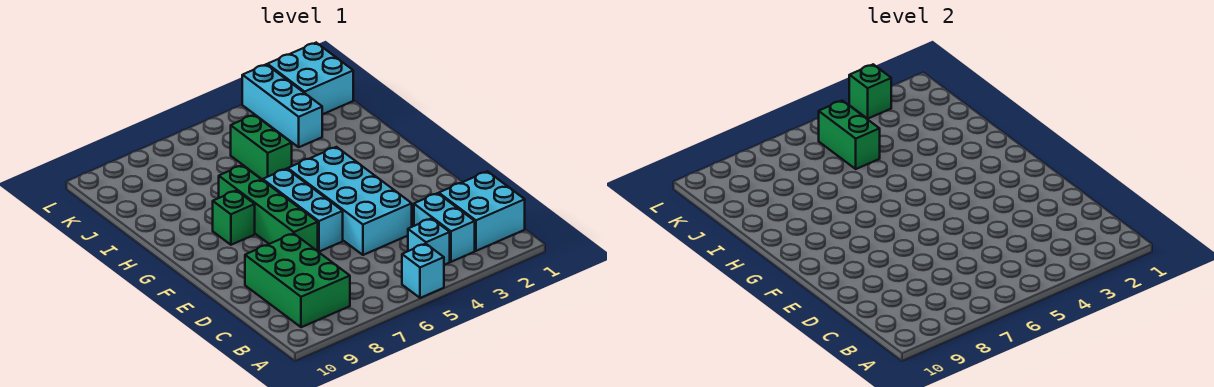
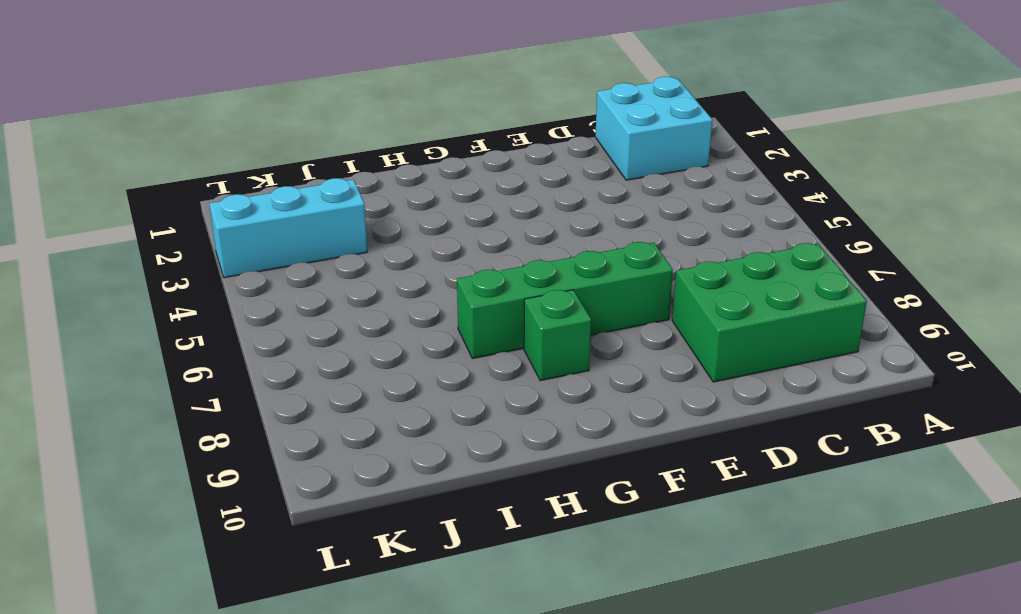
none -> cyan brick A5 level 1
none -> cyan brick B3:C3 level 1
none -> cyan brick B4 level 1

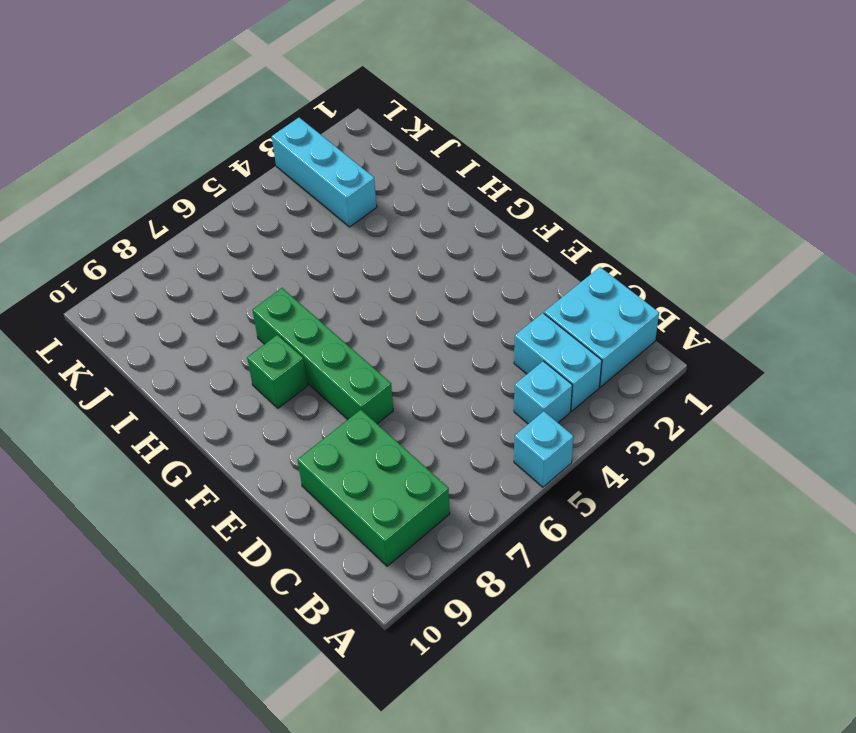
none -> cyan brick D4:G5 level 1
none -> cyan brick E6:G6 level 1
none -> green brick I5:J5 level 1

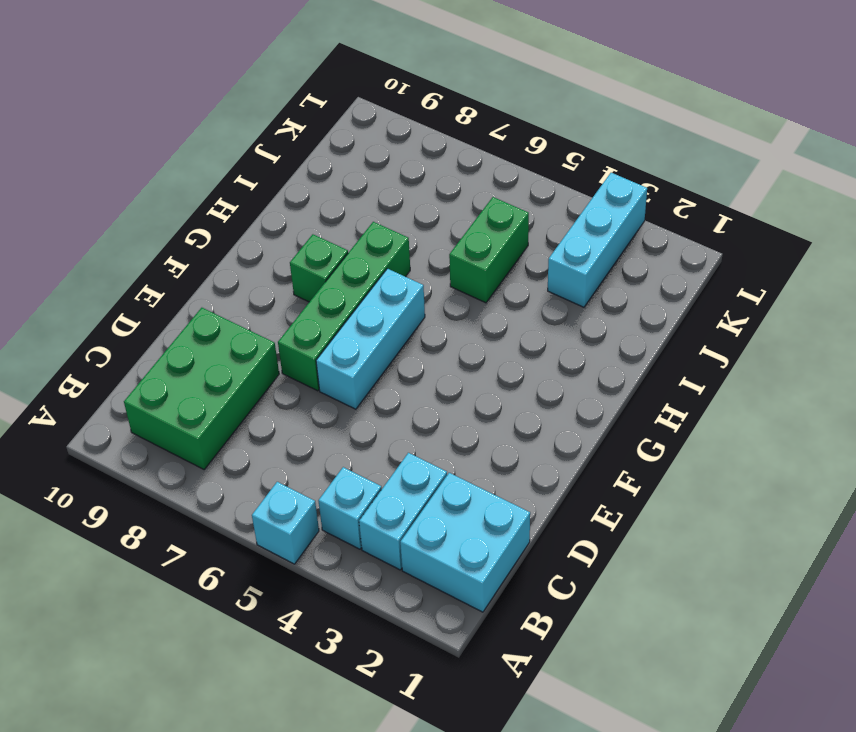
none -> cyan brick D4:G5 level 1
none -> cyan brick K1:L2 level 1
none -> green brick J5:K5 level 2

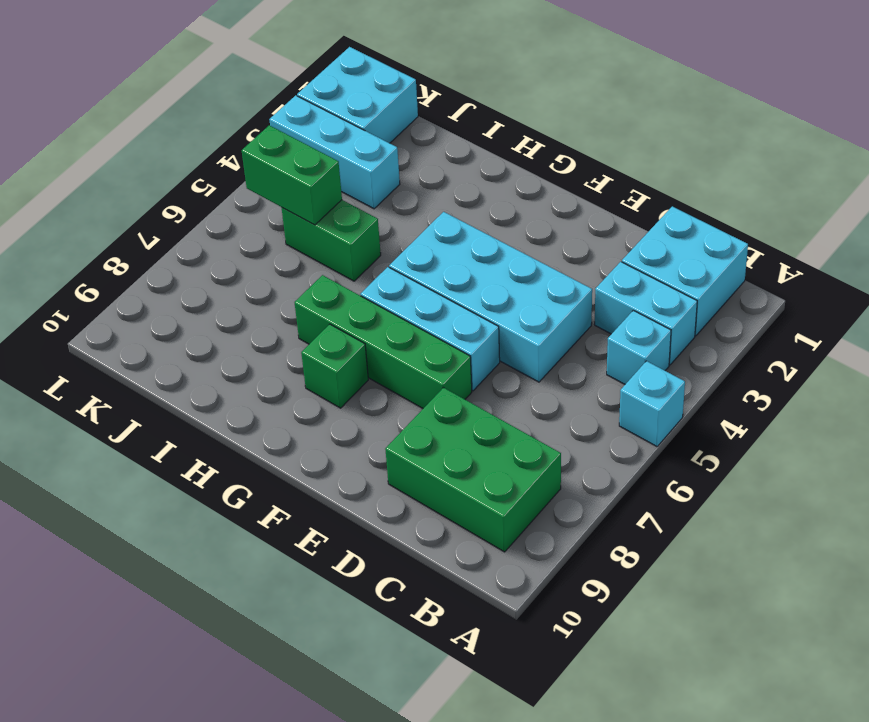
none -> green brick L3 level 2

